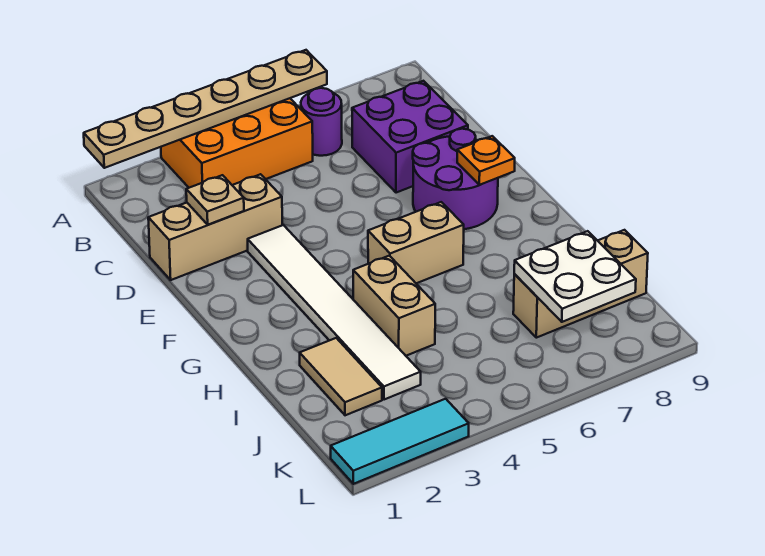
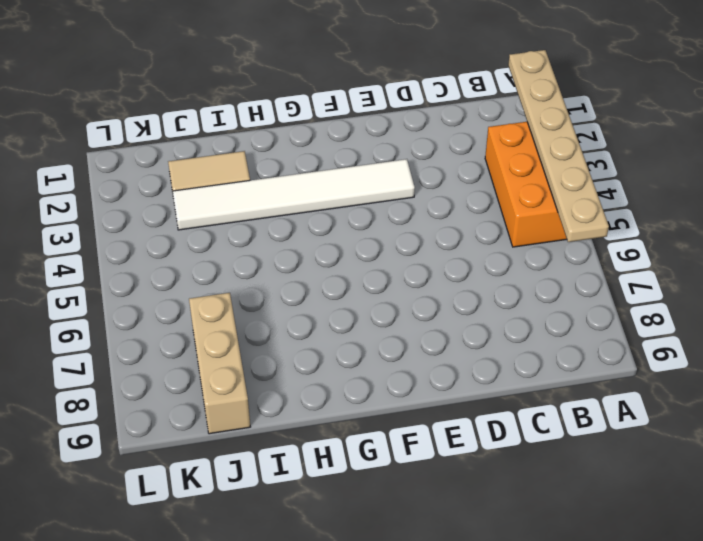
none -> purple round brick B6 level 1
none -> purple brick C7:D8 level 1
none -> tan brick D1:D3 level 1

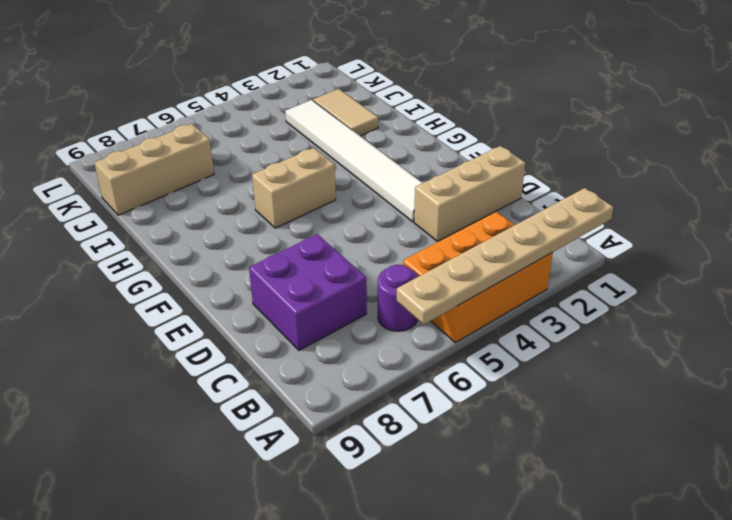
none -> purple round brick E7:F8 level 1
none -> tan brick H4:I4 level 1
none -> cyan tile L1:L3 level 1

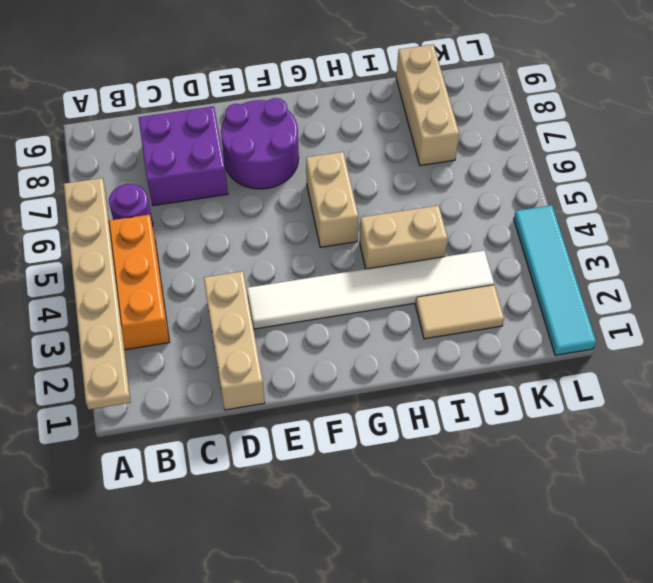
cyan tile L1:L4 level 1 -> cyan tile L1:L3 level 1
none -> tan plate D2 level 2
none -> orange plate F8 level 2
none -> white plate J7:K8 level 2

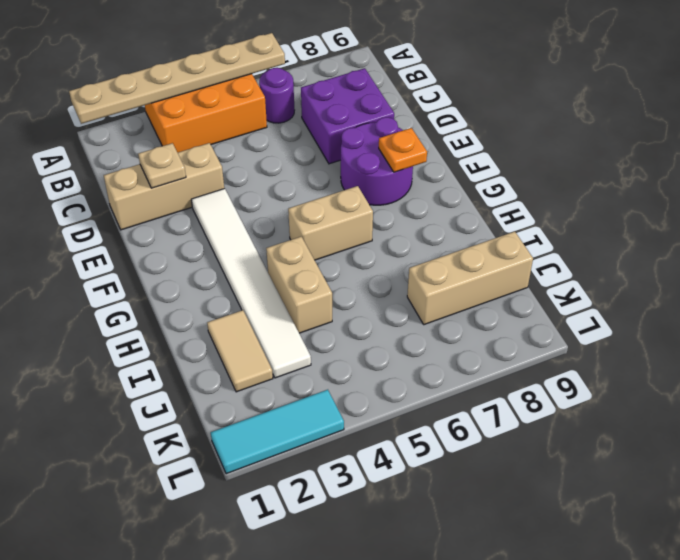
none -> white plate J7:K8 level 2

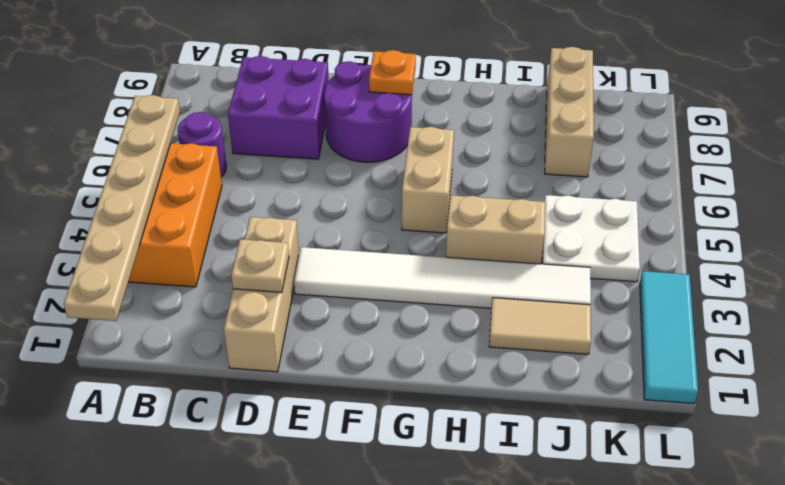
white plate J4:K5 level 1 -> white plate J7:K8 level 2

